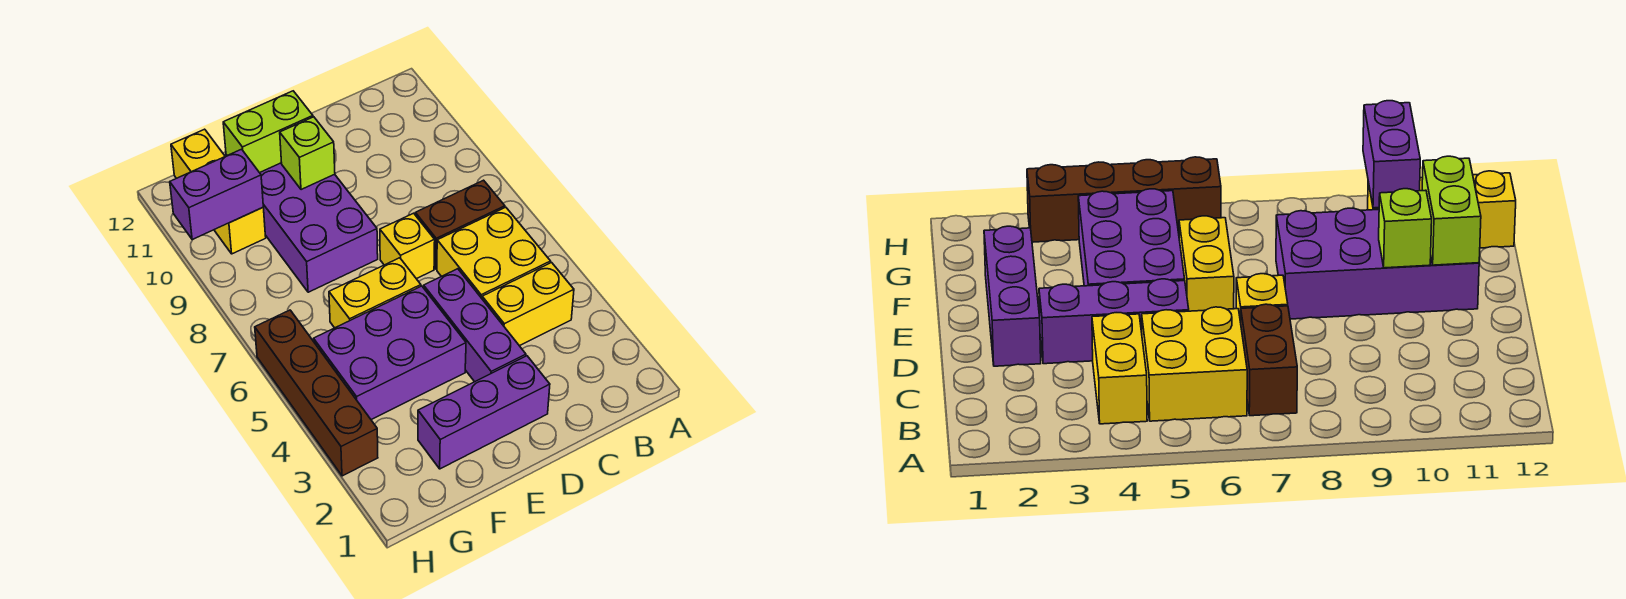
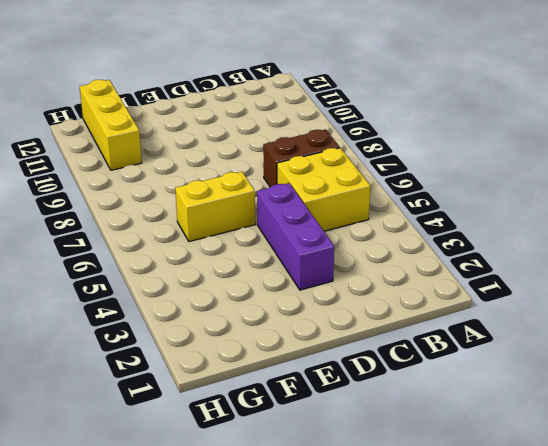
none -> yellow brick B4:C4 level 1
none -> purple brick D2:F2 level 1
none -> yellow brick D7 level 1

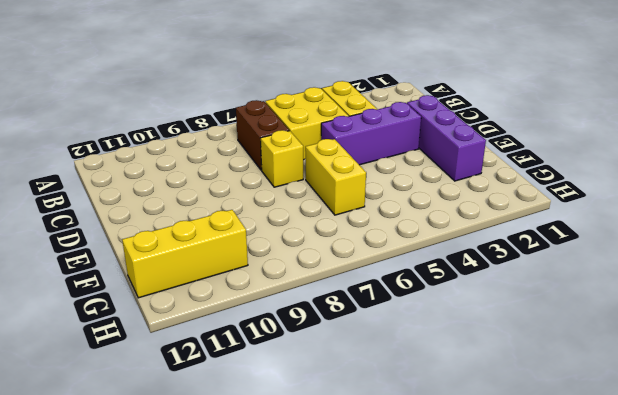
none -> purple brick E4:G5 level 1
none -> purple brick E8:F11 level 1
none -> brown brick H3:H6 level 1

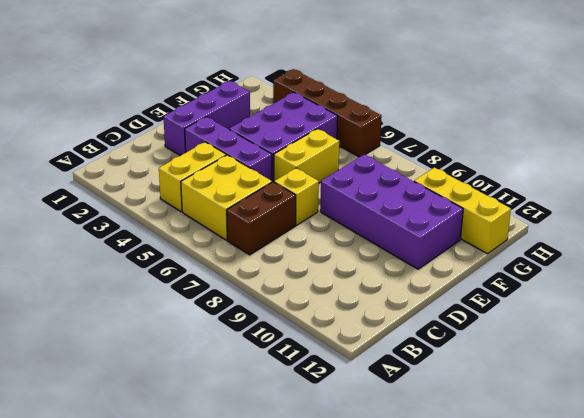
none -> lime brick E10 level 2
none -> lime brick E11:F11 level 2
none -> purple brick G10:H10 level 2

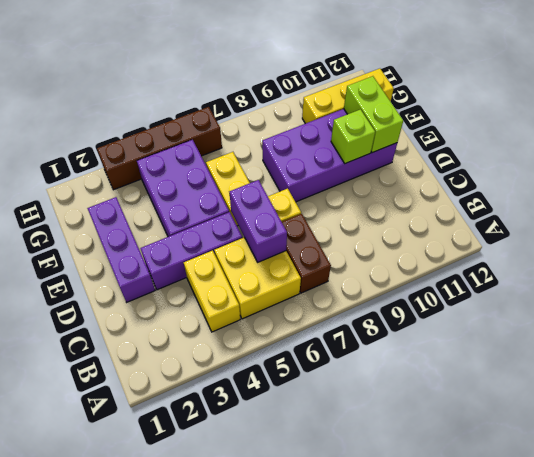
purple brick C6:D6 level 2 -> purple brick G10:H10 level 2

